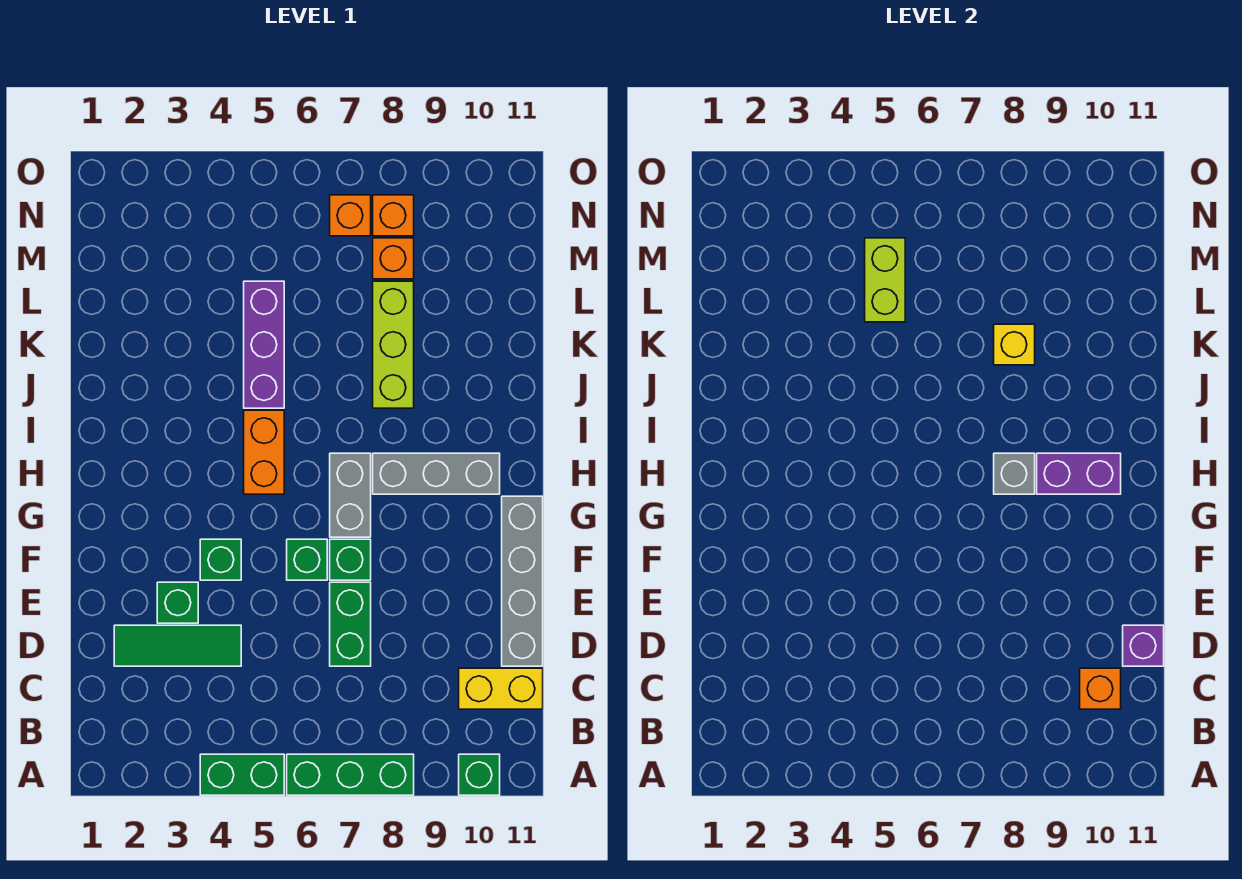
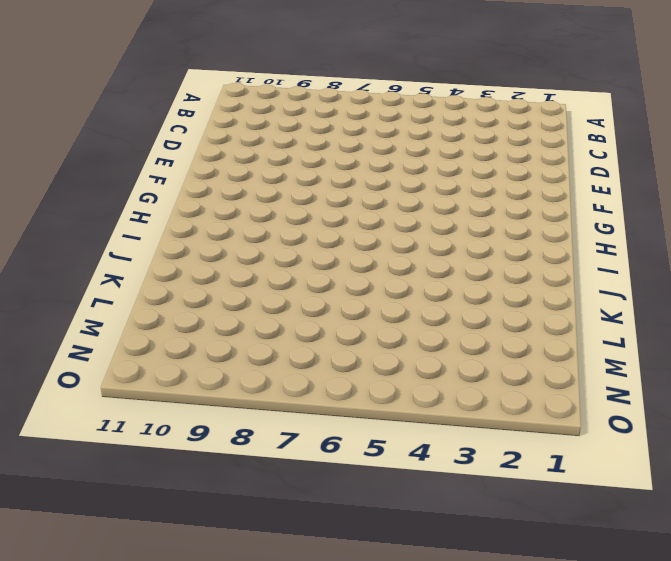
none -> green brick A4:A5 level 1
none -> green brick A6:A8 level 1
none -> green brick A10 level 1

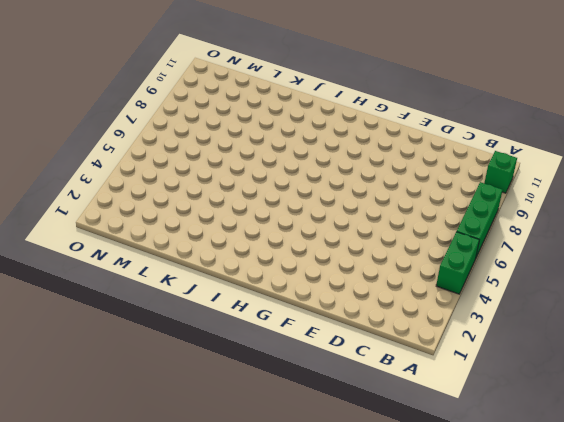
none -> yellow brick C10:C11 level 1
none -> green tile D2:D4 level 1
none -> green brick D7:E7 level 1

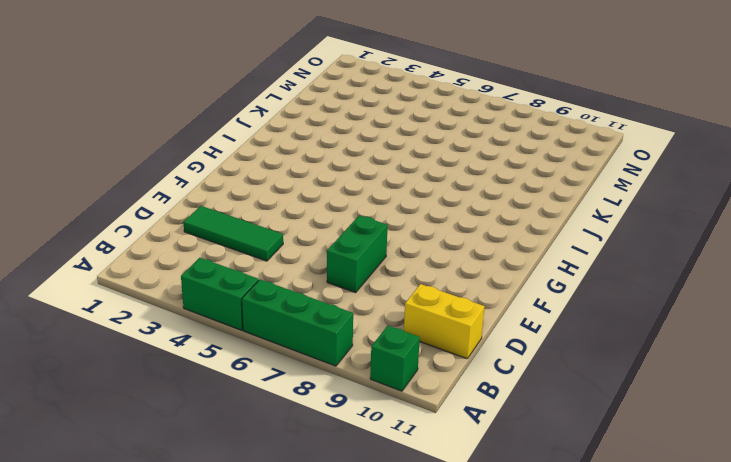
none -> grey brick D11:G11 level 1
none -> green brick E3 level 1
none -> green brick F4 level 1

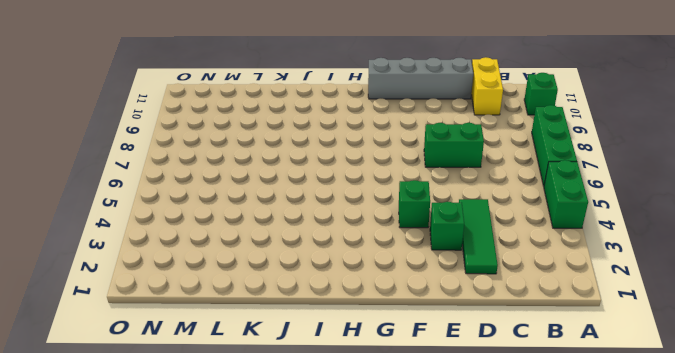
none -> green brick F6 level 1
none -> green brick F7 level 1
none -> grey brick G7:H7 level 1

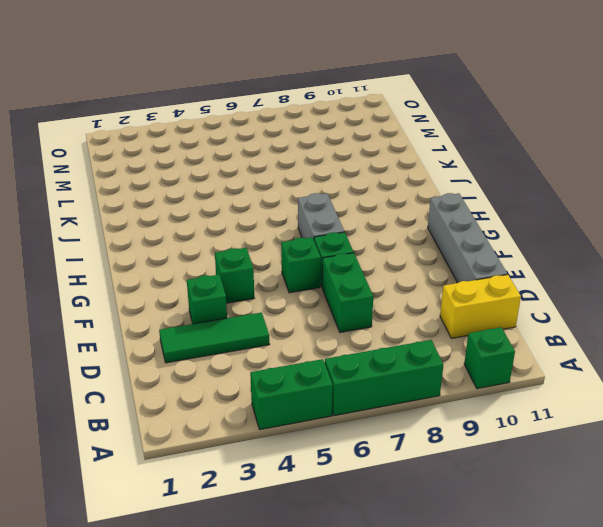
none -> orange brick H5:I5 level 1
none -> grey brick H8:H10 level 1
none -> purple brick J5:L5 level 1

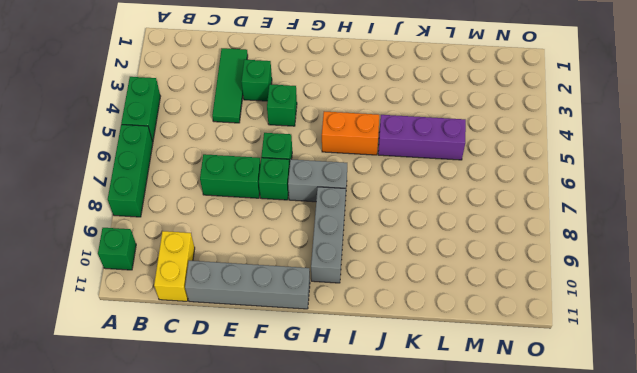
none -> lime brick J8:L8 level 1
none -> orange brick M8 level 1
none -> orange brick N7 level 1

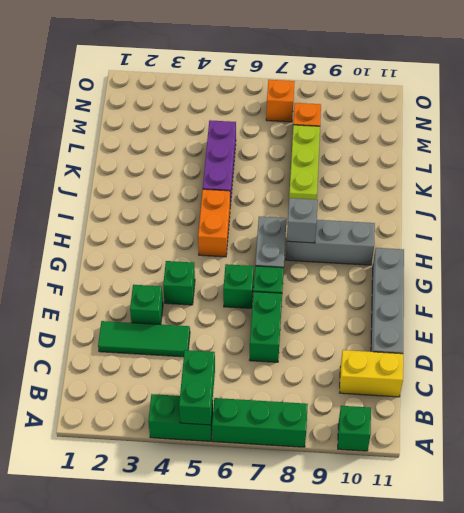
green brick A5:B5 level 2 -> none
none -> orange brick N8 level 1
none -> orange brick C10 level 2
none -> purple brick D11 level 2

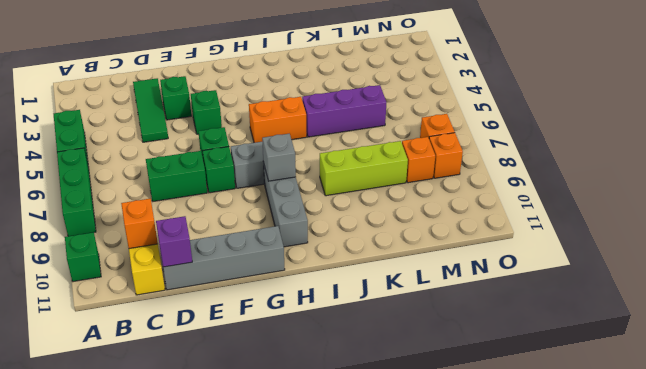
none -> purple brick H9:H10 level 2
none -> yellow brick K8 level 2
none -> lime brick L5:M5 level 2

